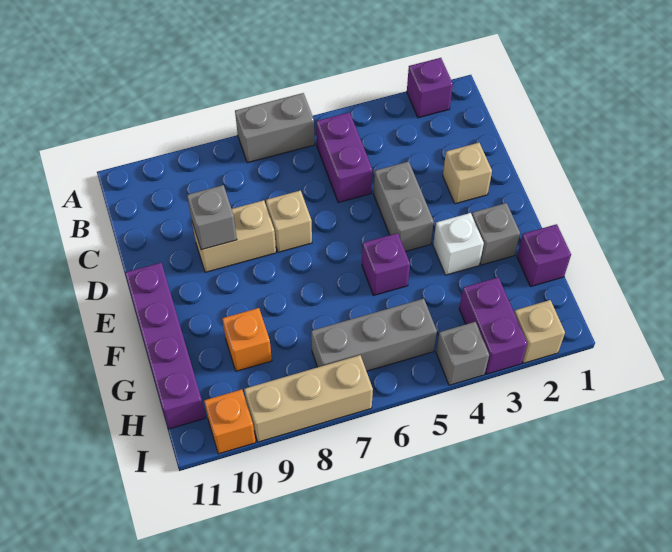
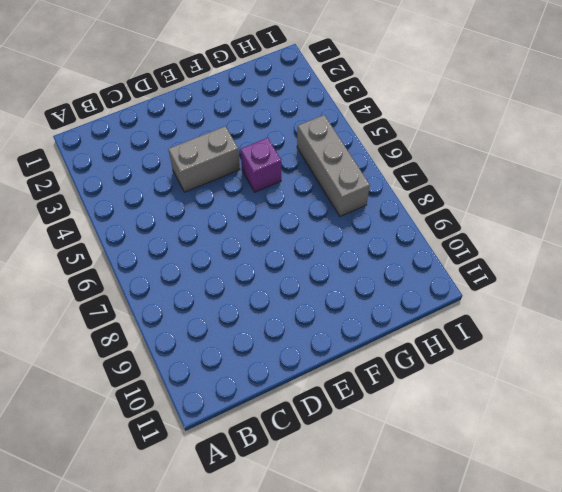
none -> purple brick A2 level 1
none -> grey brick A6:A7 level 1
none -> purple brick B5:C5 level 1

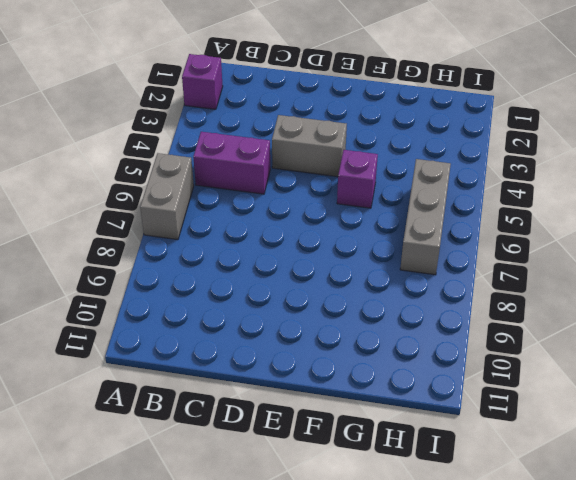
none -> tan brick D2 level 1
none -> tan brick D7 level 1
none -> tan brick D8:D9 level 1

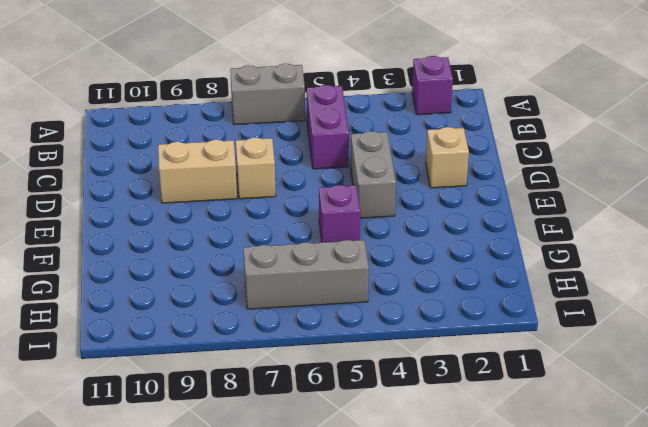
none -> purple brick E11:H11 level 1
none -> grey brick F2 level 1
none -> white brick F3 level 1

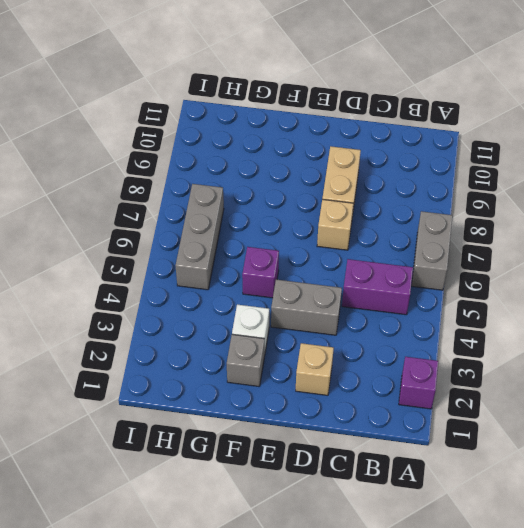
none -> purple brick E11:H11 level 1
none -> purple brick G1 level 1
none -> orange brick G9 level 1

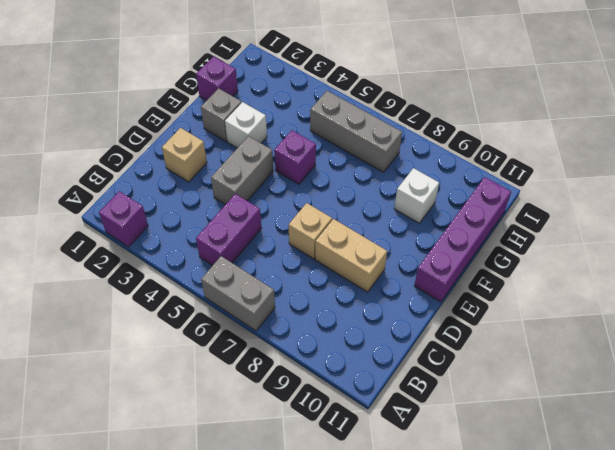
white brick G9 level 1 -> orange brick G9 level 1
none -> purple brick H3:I3 level 1
none -> tan brick I2 level 1
none -> grey brick I4 level 1

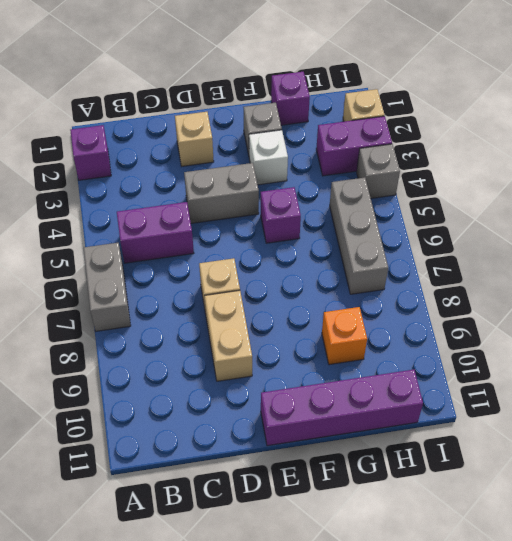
none -> tan brick I7:I9 level 1
none -> orange brick I10 level 1
none -> grey brick D9 level 2

